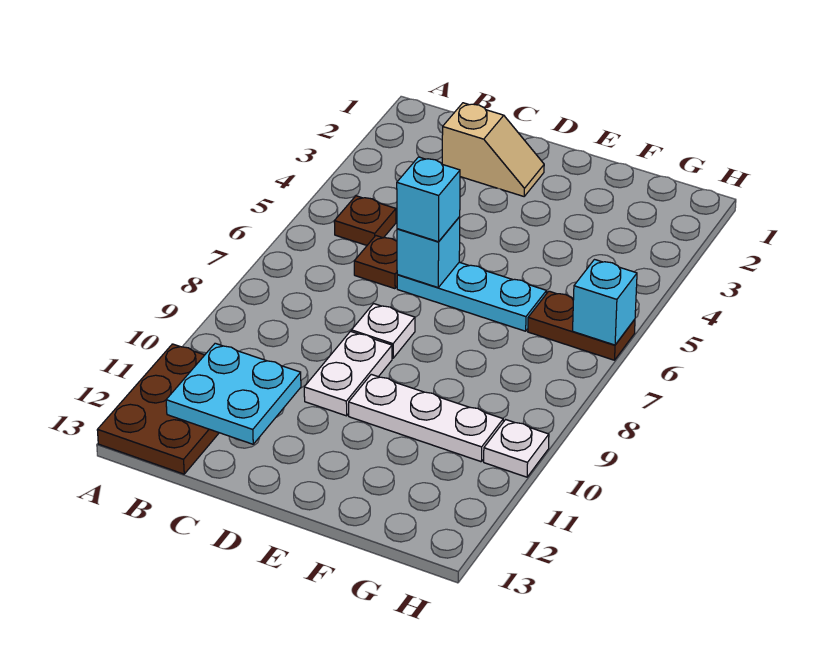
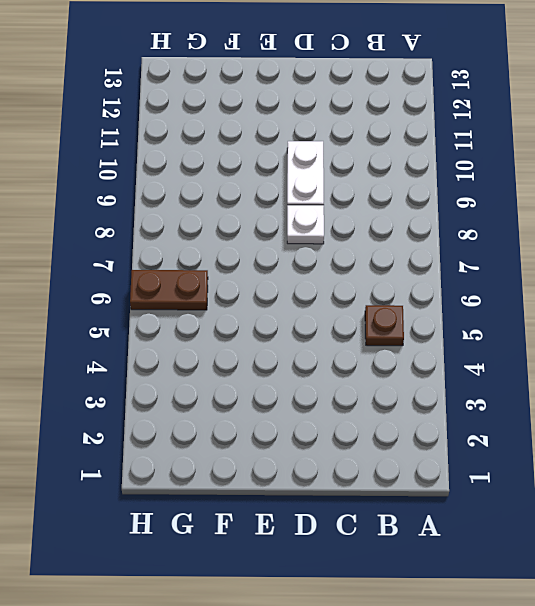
none -> brown plate A11:B13 level 1
none -> tan slope C2:D2 level 1 top C
none -> brown plate C6 level 1

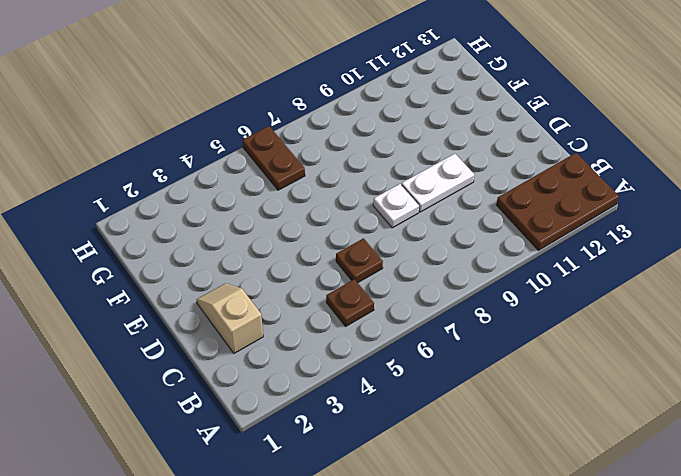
none -> cyan plate D6:F6 level 1
none -> white plate E10:G10 level 1
none -> white plate H10 level 1

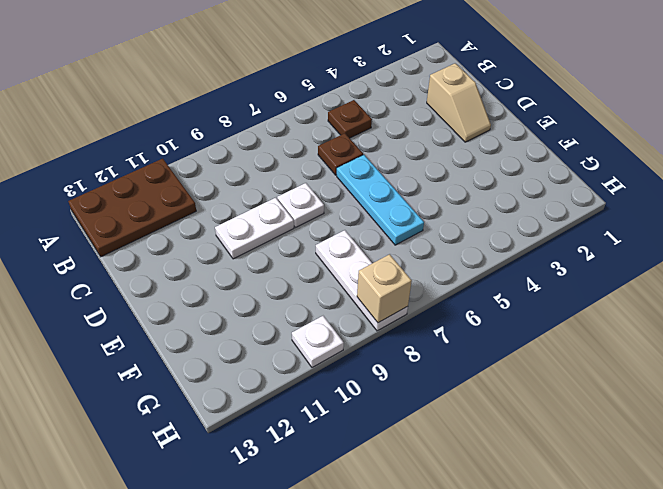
white plate F8:H8 level 1 -> white plate E10:G10 level 1
tan brick H8 level 2 -> none
none -> brown plate G6:H6 level 1
none -> cyan plate B11:C12 level 2
none -> cyan brick D6 level 2

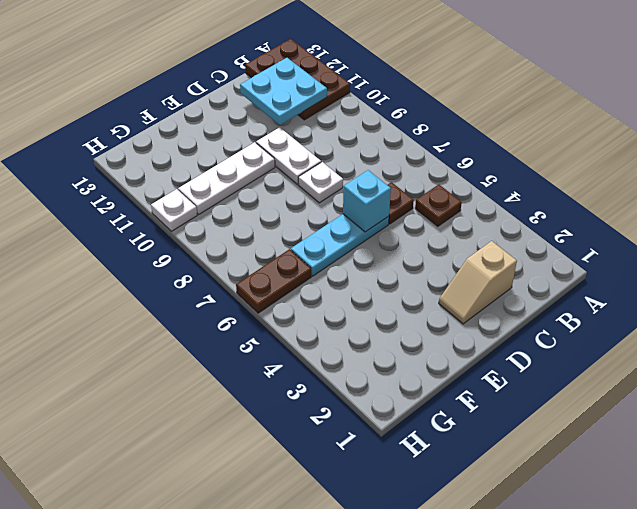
none -> cyan brick H6 level 2
none -> cyan brick D6 level 3

